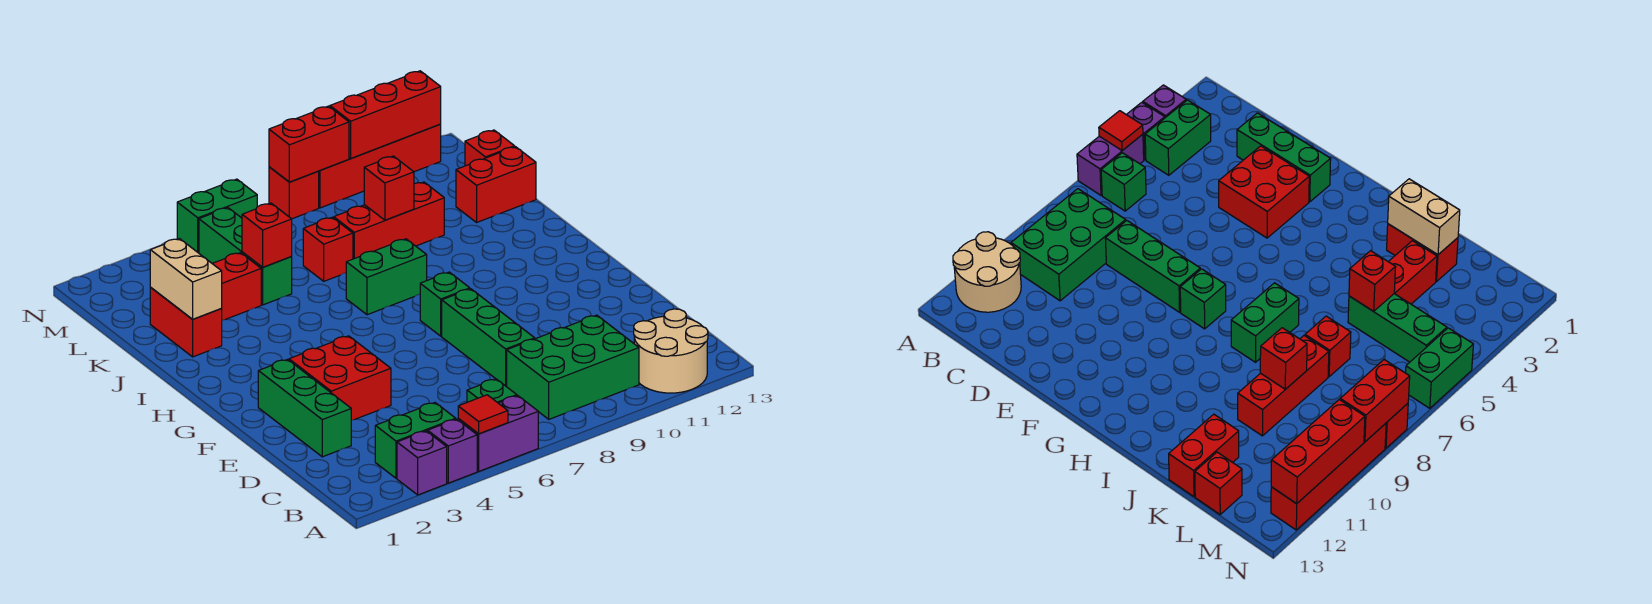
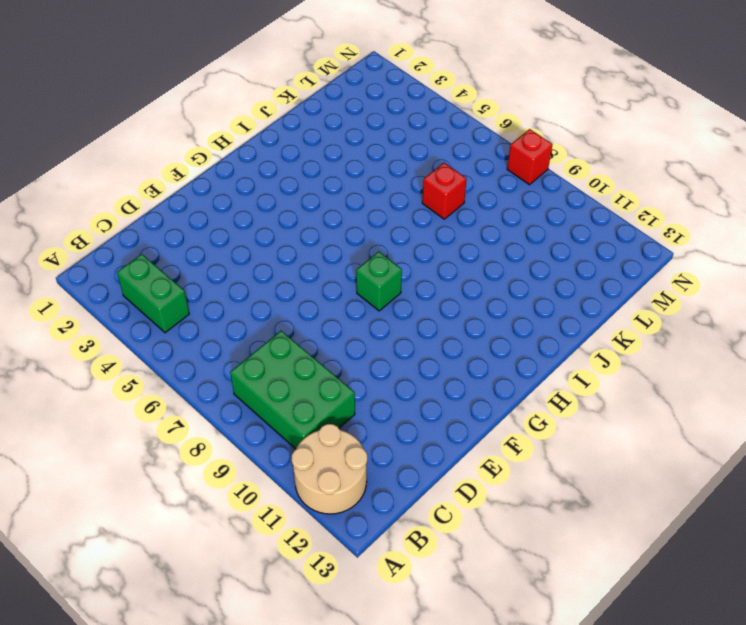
none -> purple brick A3 level 1
none -> purple brick A4 level 1
none -> purple brick A5:A6 level 1

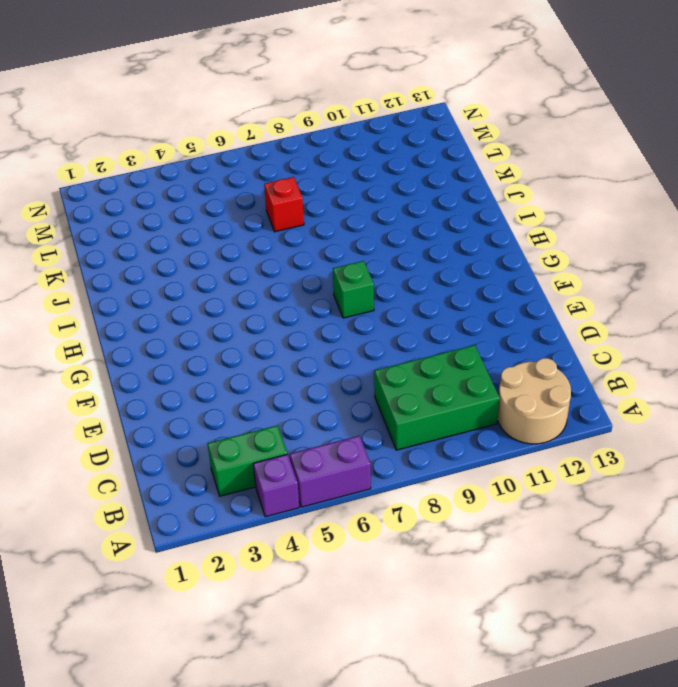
none -> purple brick A3 level 1
none -> green brick B6 level 1
none -> green brick D2:F2 level 1

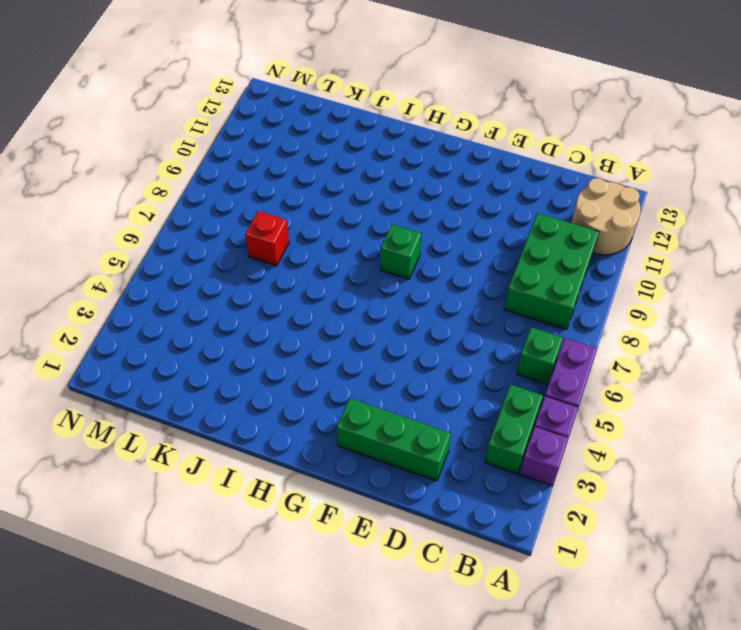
none -> green brick D8:F8 level 1
none -> red brick E3:F4 level 1
none -> green brick I7:I8 level 1

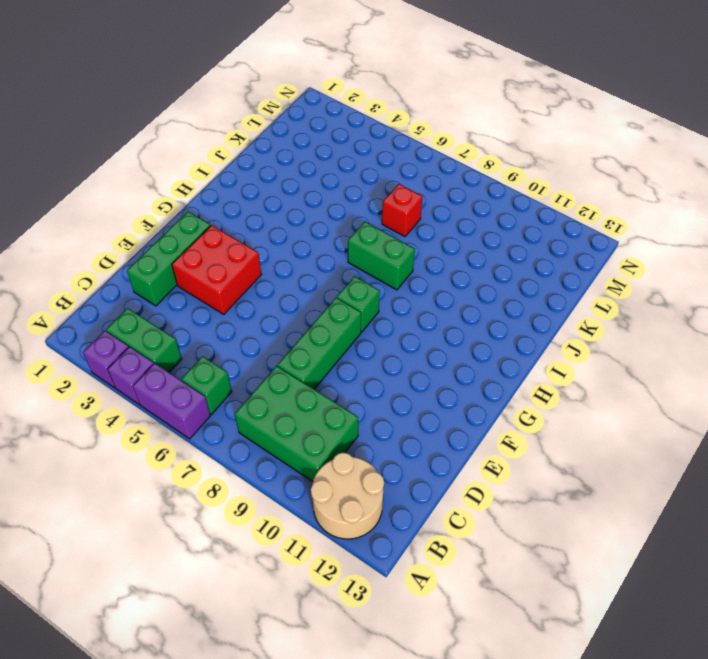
none -> red brick J2:K2 level 1
none -> red brick K3:K4 level 1
none -> green brick K5:M5 level 1

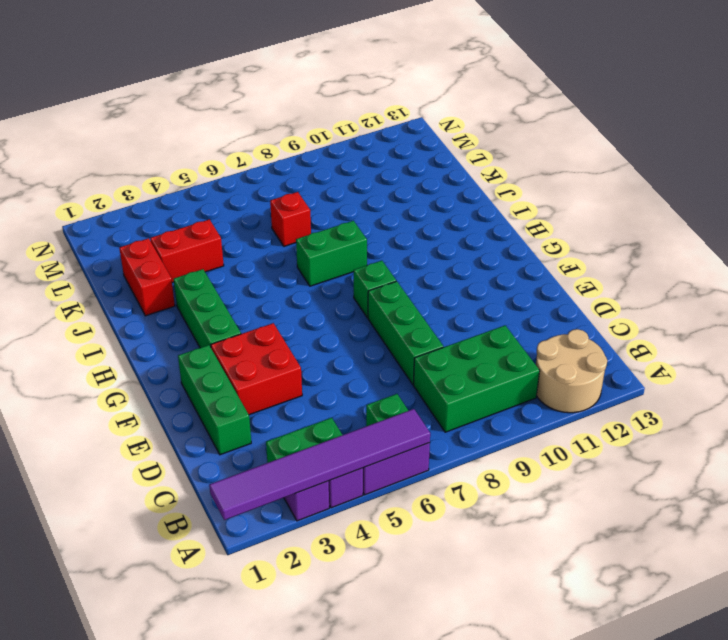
purple tile A1:A6 level 2 -> red tile A5 level 2
green brick G3:I3 level 1 -> green brick K5:M5 level 1
none -> red brick K8:K10 level 1
none -> red brick K12:K13 level 1
none -> red brick L13 level 1

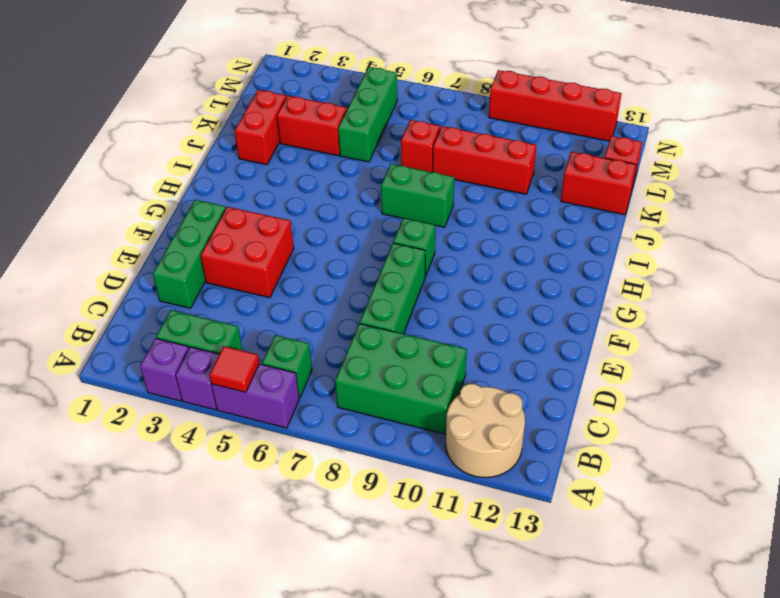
none -> green brick N5:N6 level 1
none -> red brick N8 level 1
none -> tan brick J2:K2 level 2

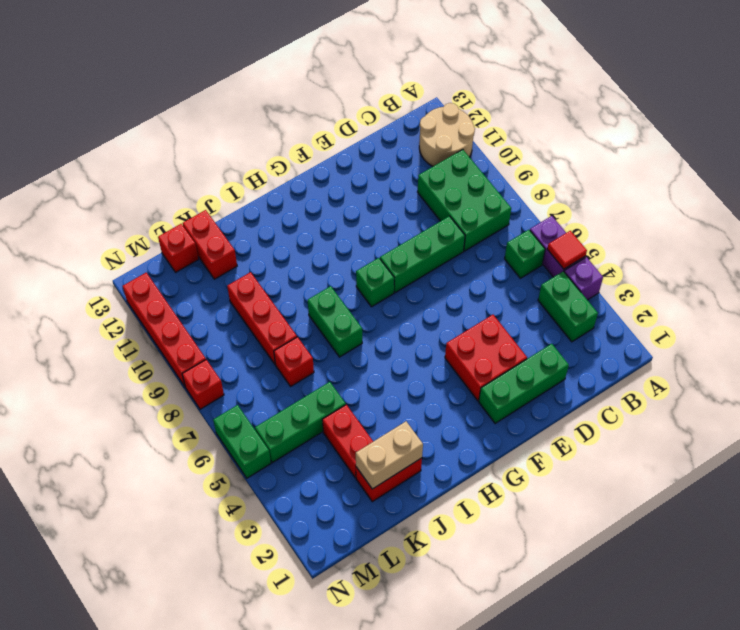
none -> purple brick A3 level 1
none -> red brick K5 level 2
none -> red brick K9 level 2

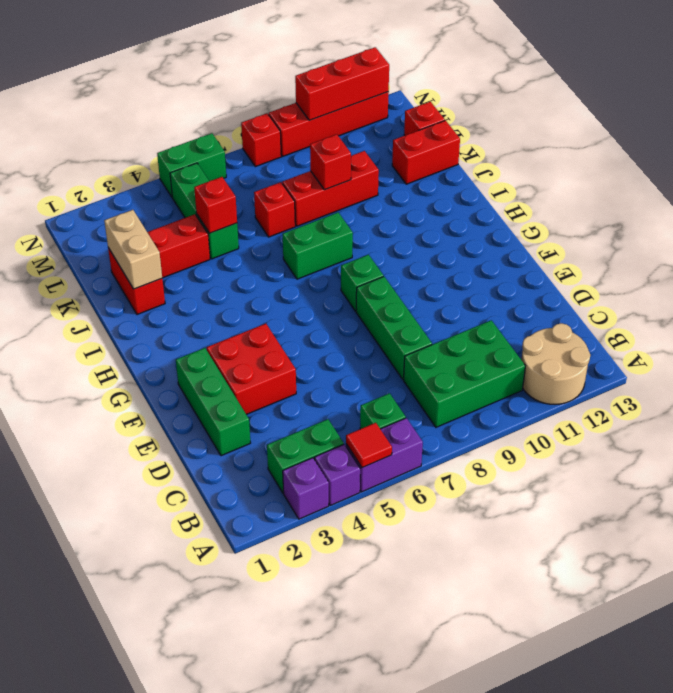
none -> red brick N8:N9 level 2

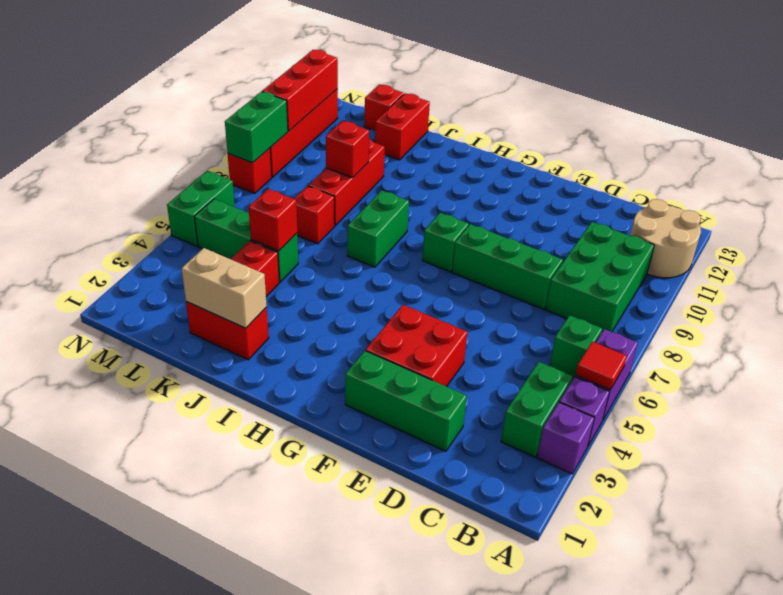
green brick N8:N9 level 2 -> red brick N8:N9 level 2

